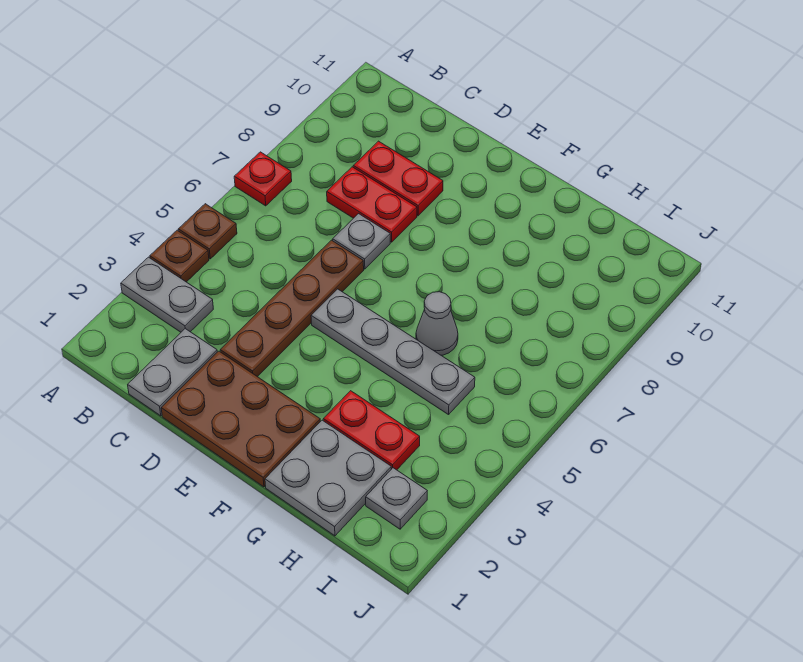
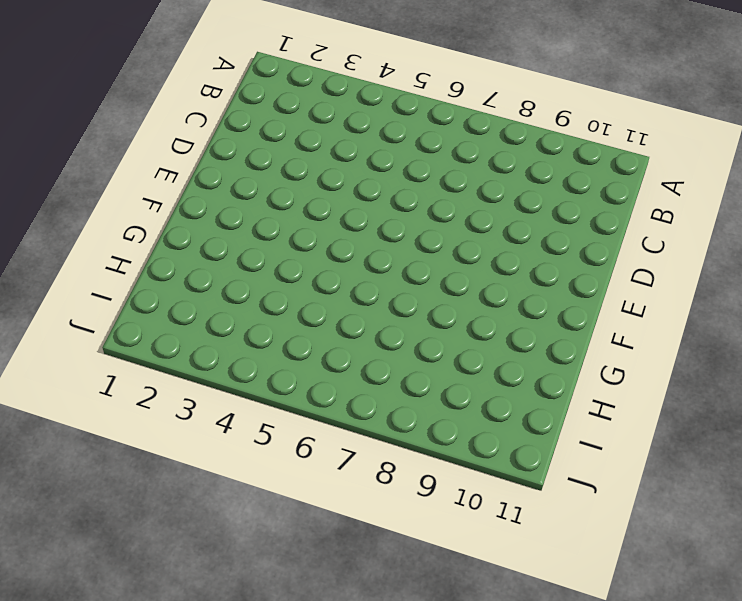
none -> grey plate A3:B3 level 1
none -> brown plate A4 level 1
none -> brown plate A5 level 1

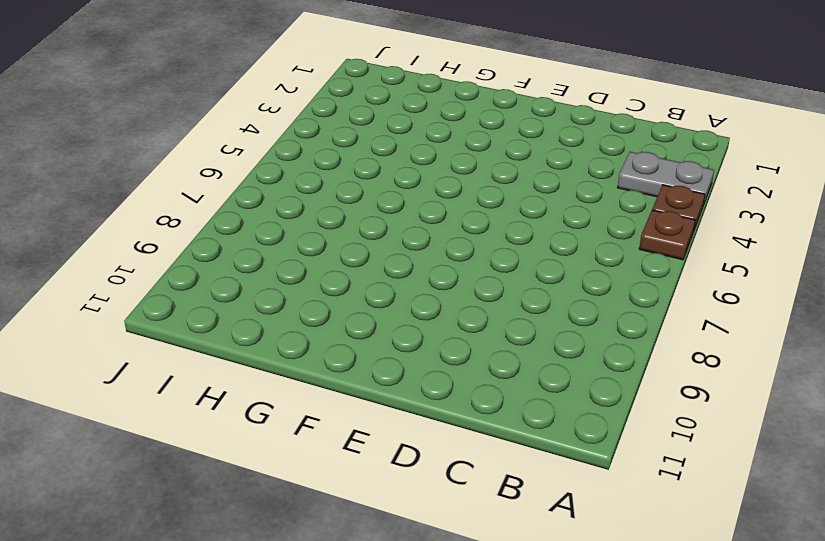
none -> red plate A7 level 1
none -> grey plate C1:C2 level 1
none -> red plate C8:D8 level 1

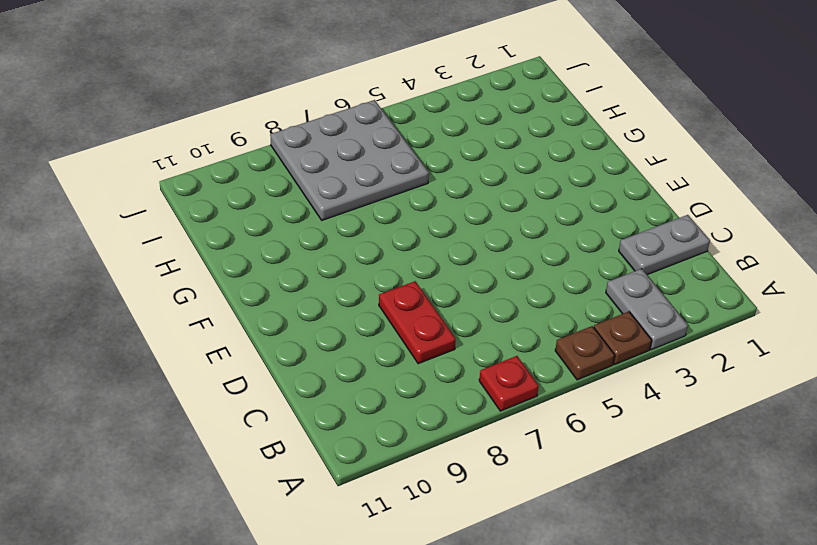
grey plate H6:J8 level 1 -> none
none -> red plate C9:D9 level 1
none -> brown plate D1:F2 level 1
none -> brown plate D3:D6 level 1

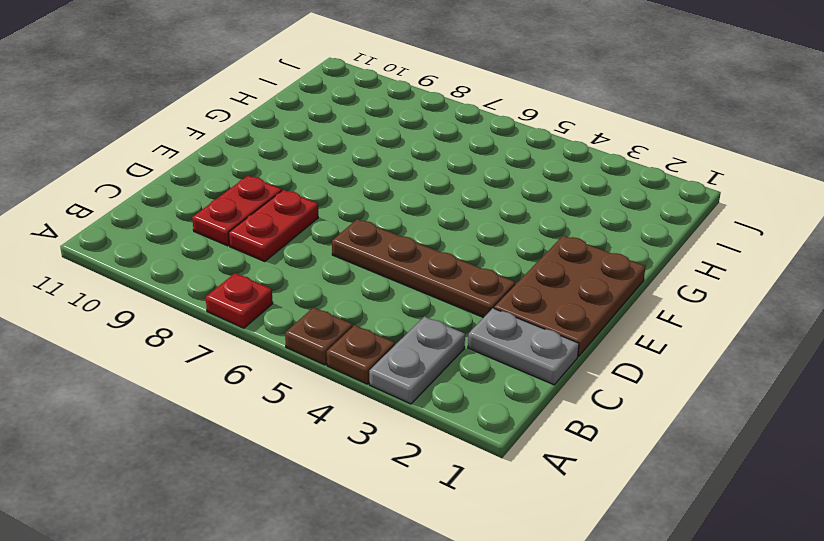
none -> grey plate D7 level 1
none -> grey plate E5:H5 level 1
none -> grey plate G1:H2 level 1

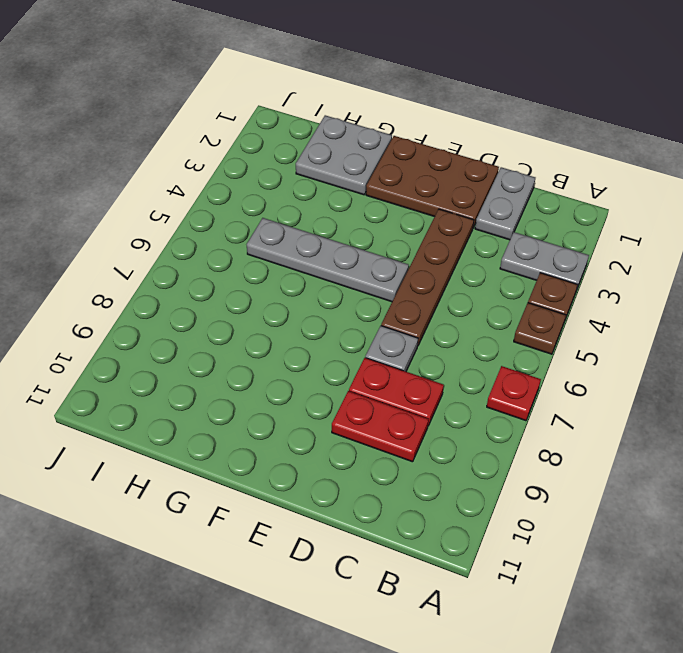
none -> red plate G3:H3 level 1
none -> grey cone G6 level 1
none -> grey plate I2 level 1

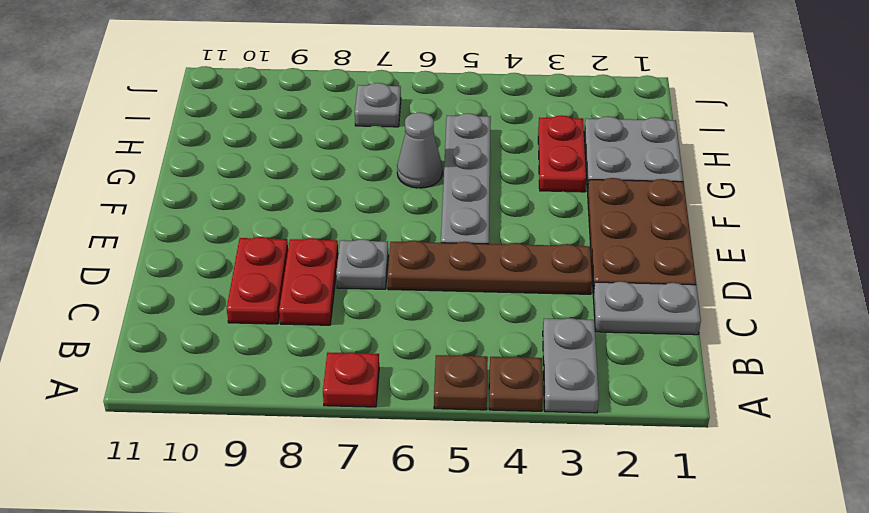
grey plate I7 level 1 -> grey plate I2 level 1

